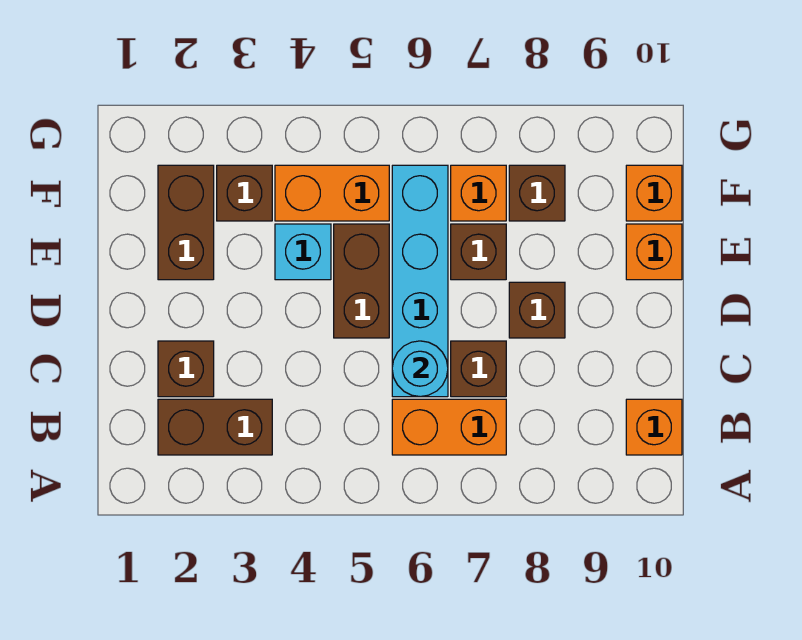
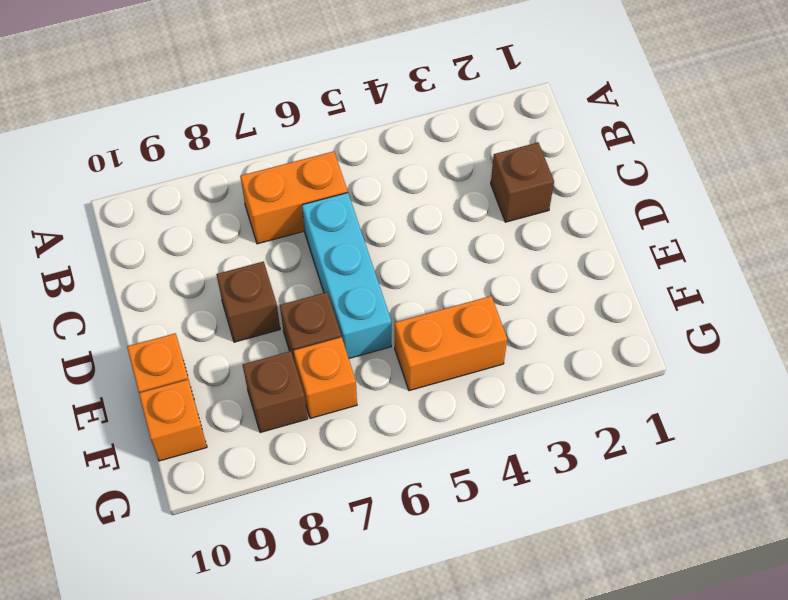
cyan brick C6:E6 level 1 -> cyan brick C6:F6 level 1
none -> brown brick B2:B3 level 1
none -> orange brick B10 level 1
none -> brown brick C7 level 1

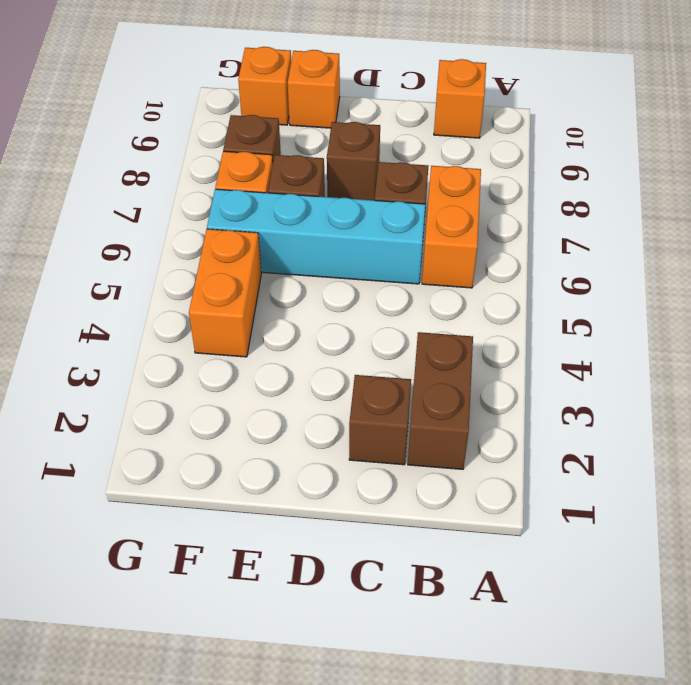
none -> brown brick D5:E5 level 1
none -> brown brick E2:F2 level 1
none -> cyan brick E4 level 1

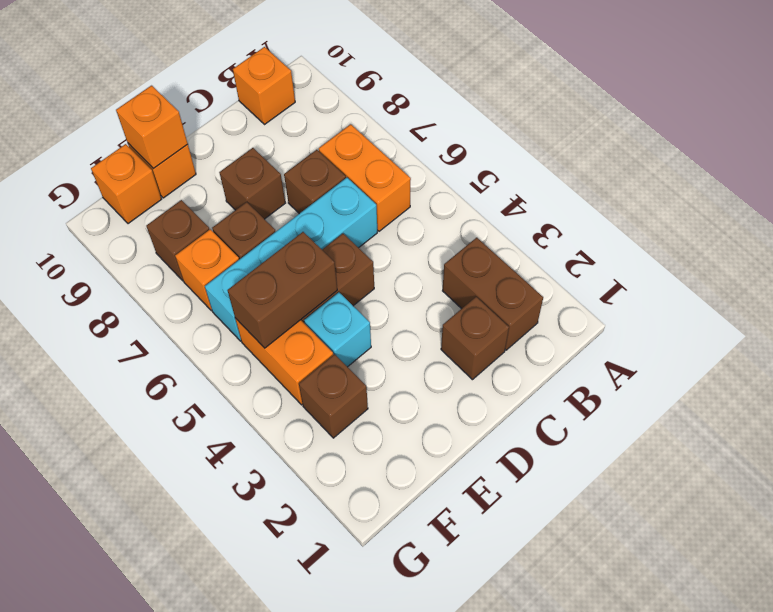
brown brick E5:F5 level 2 -> brown brick E2:F2 level 1
orange brick E10 level 2 -> none
none -> cyan round brick C6 level 2

